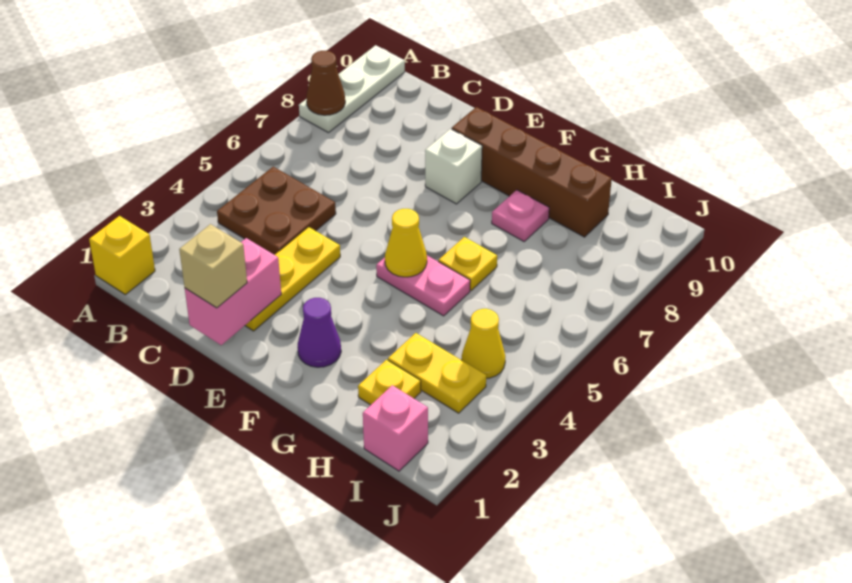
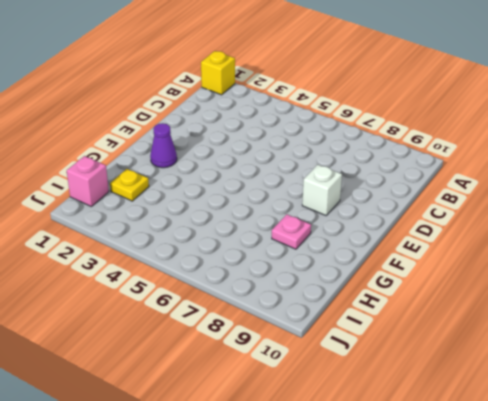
none -> white plate A8:A10 level 1
none -> brown plate B4:C5 level 1
none -> yellow plate D2:D4 level 1

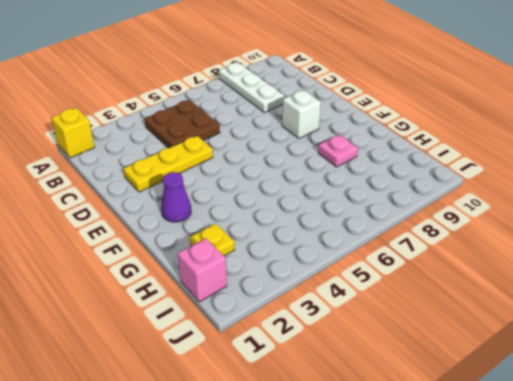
white plate A8:C8 level 1 -> white plate A8:A10 level 1
none -> brown brick E9:H9 level 1
none -> pink plate F5:G5 level 1
none -> yellow plate G6 level 1

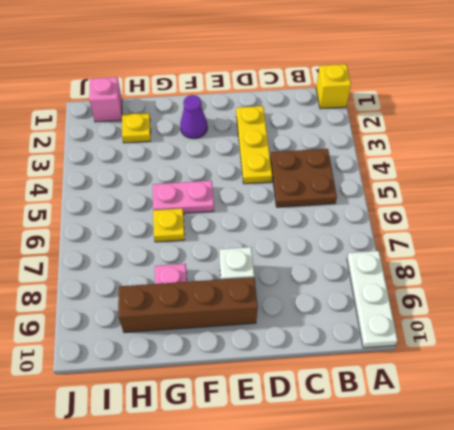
none -> yellow plate H3:I3 level 1
none -> yellow cone I4 level 1
none -> brown cone A8 level 2

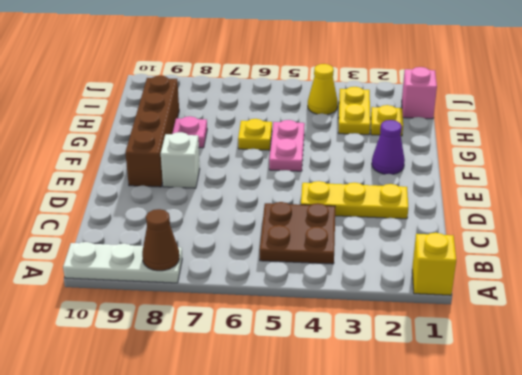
none -> pink brick D1:D2 level 2
none -> yellow cone F5 level 2
none -> tan brick D1 level 3

